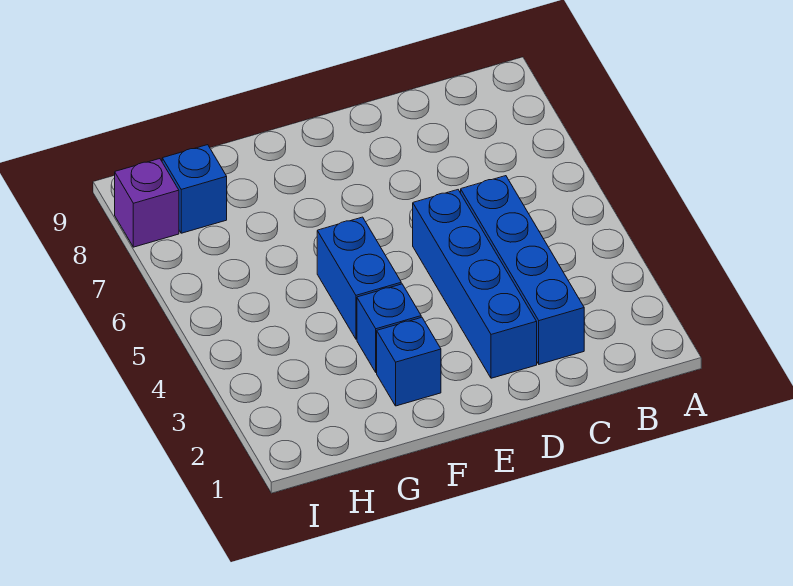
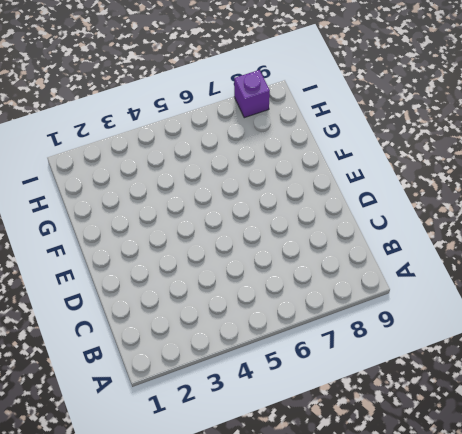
none -> blue brick C2:C5 level 1
none -> blue brick D2:D5 level 1

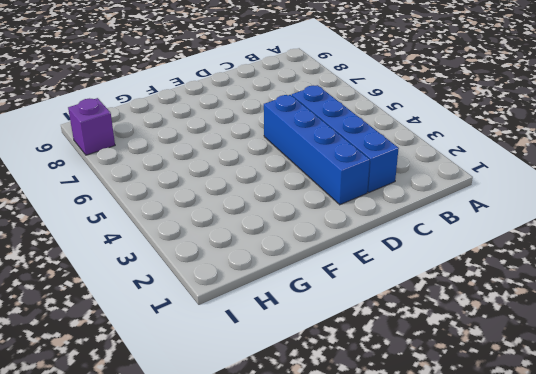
none -> blue brick F2 level 1
none -> blue brick F3 level 1

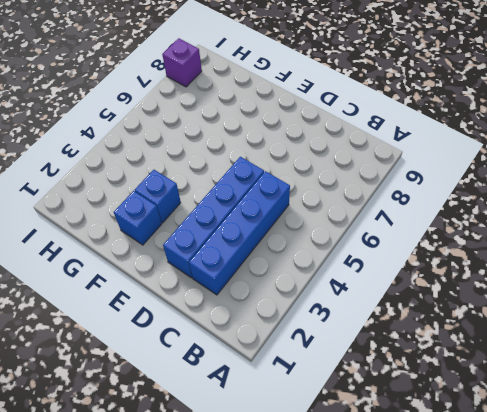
none -> blue brick F4:F5 level 1
none -> blue brick H8 level 1

